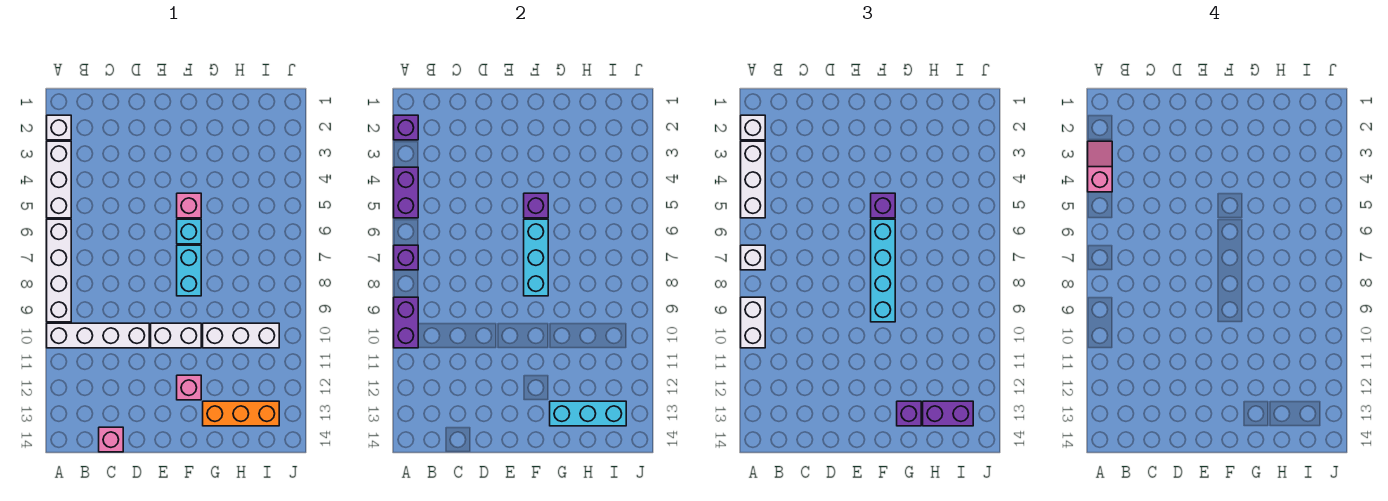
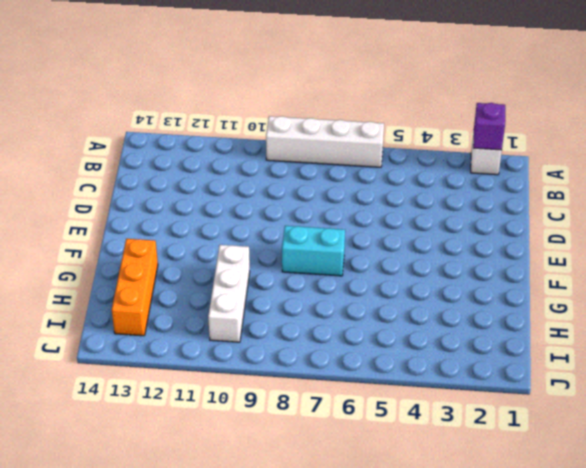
none -> white brick A3:A5 level 1
none -> white brick A10:D10 level 1
none -> pink brick C14 level 1

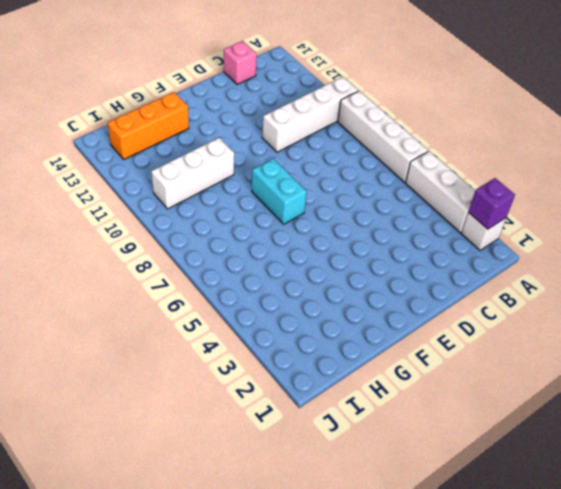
none -> white brick E10:F10 level 1
none -> pink brick F5 level 1
none -> cyan brick F6 level 1

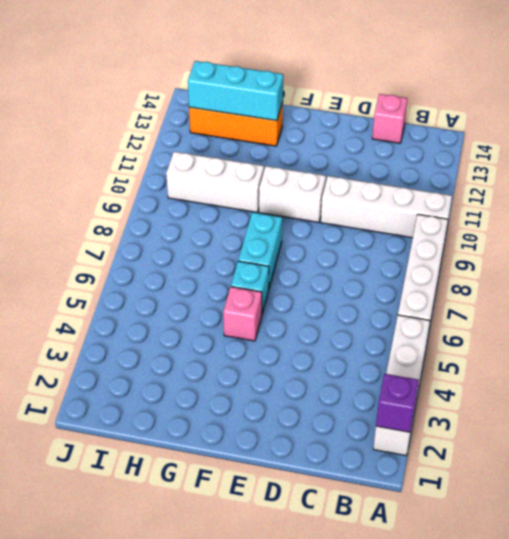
none -> pink brick F12 level 1
none -> purple brick A4:A5 level 2
none -> purple brick A7 level 2

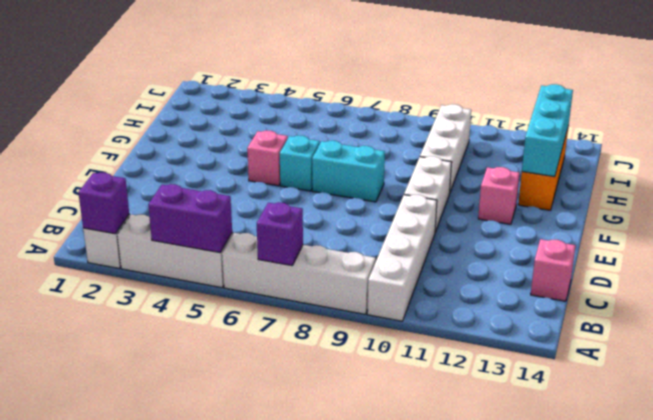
none -> purple brick A9:A10 level 2
none -> purple brick F5 level 2
none -> cyan brick F6:F8 level 2

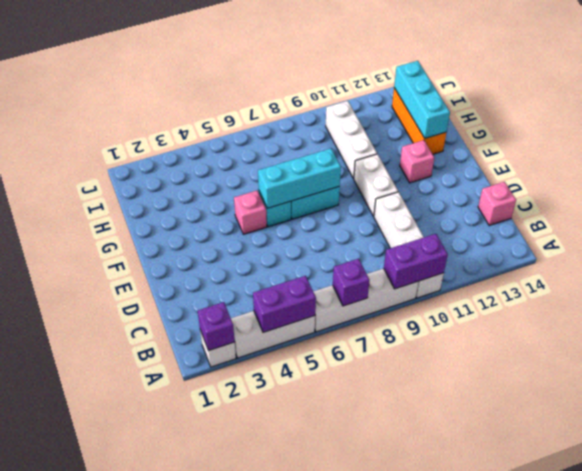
none -> purple brick F5 level 2
none -> white brick A2 level 3
none -> white brick A3:A5 level 3

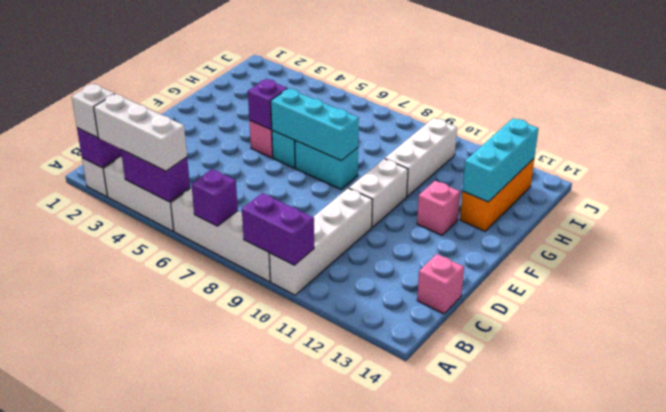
none -> white brick A7 level 3
none -> white brick A9:A10 level 3
none -> purple brick F5 level 3

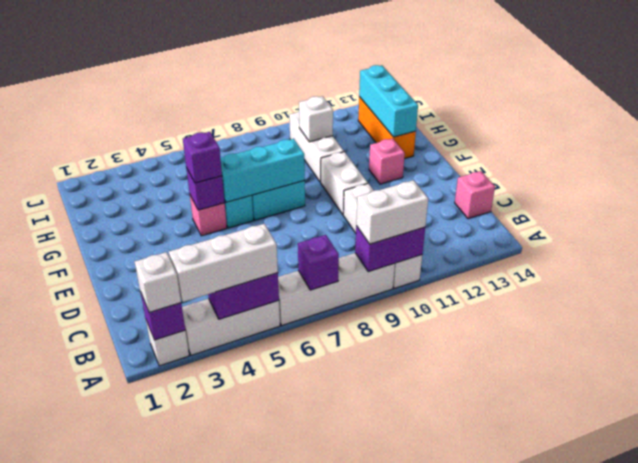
white brick H10 level 2 -> white brick A7 level 3
none -> cyan brick F6:F9 level 3
none -> purple brick G13 level 3
none -> purple brick H13:I13 level 3

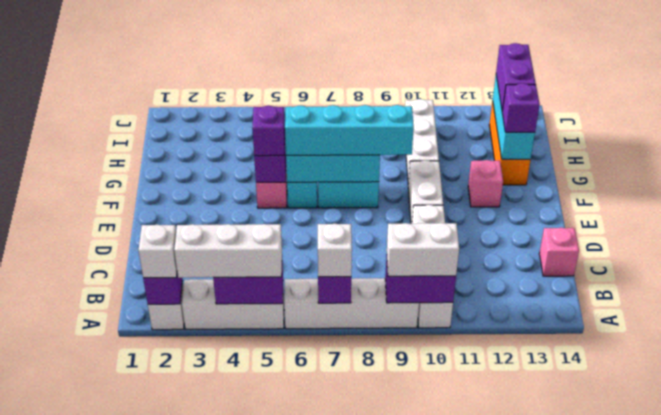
none -> pink slope A3:A4 level 4 top 4

